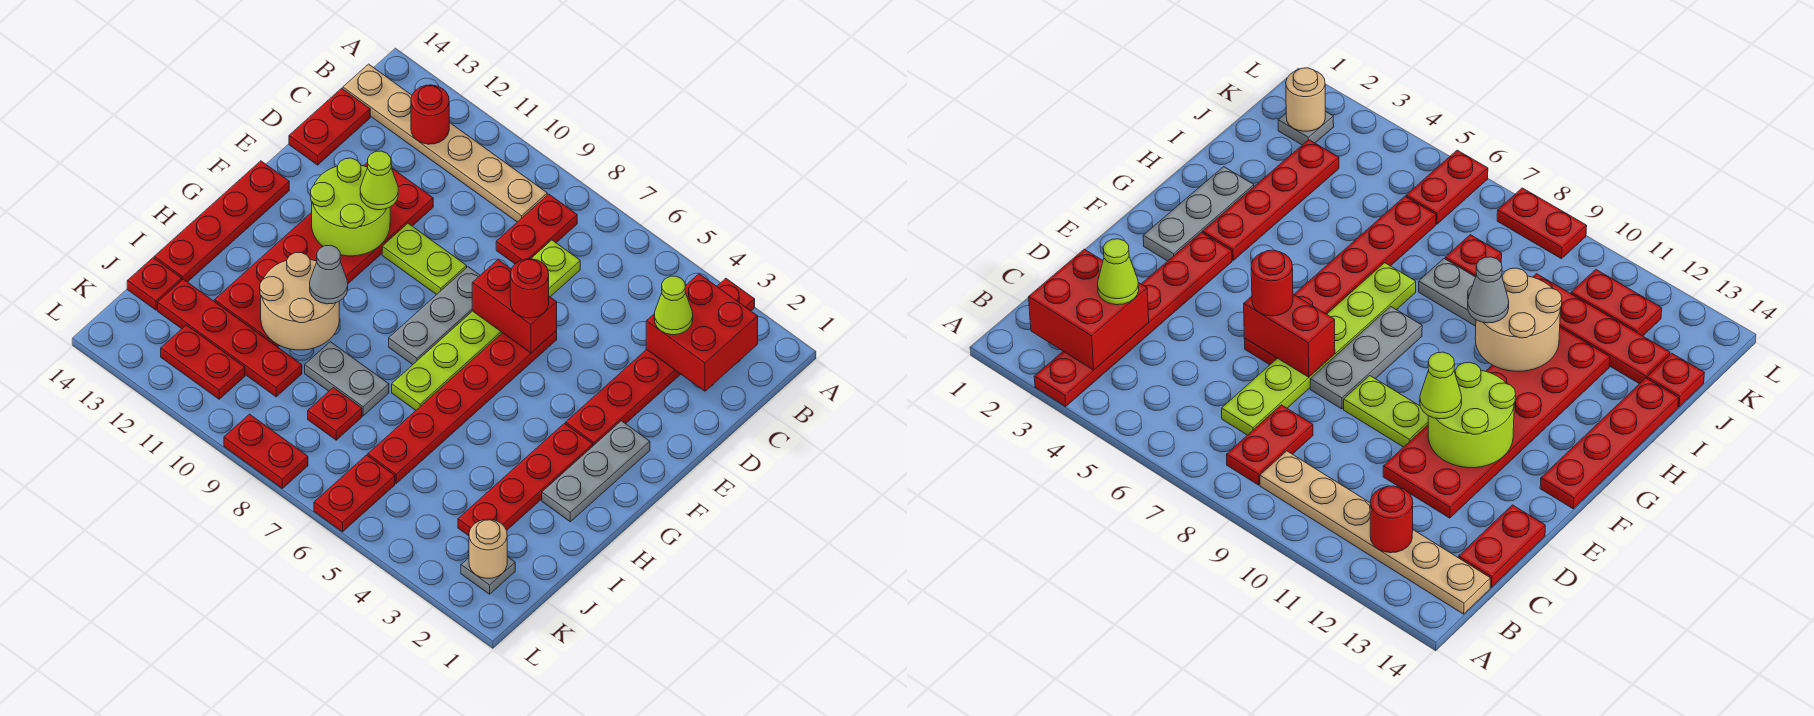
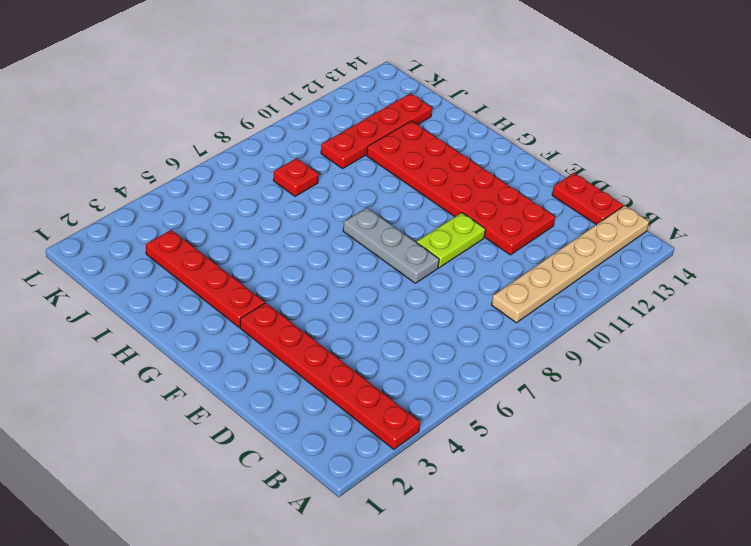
none -> red plate B8:C8 level 1
none -> lime plate C7:H7 level 1
none -> red plate E6:J6 level 1
none -> grey plate F2:H2 level 1

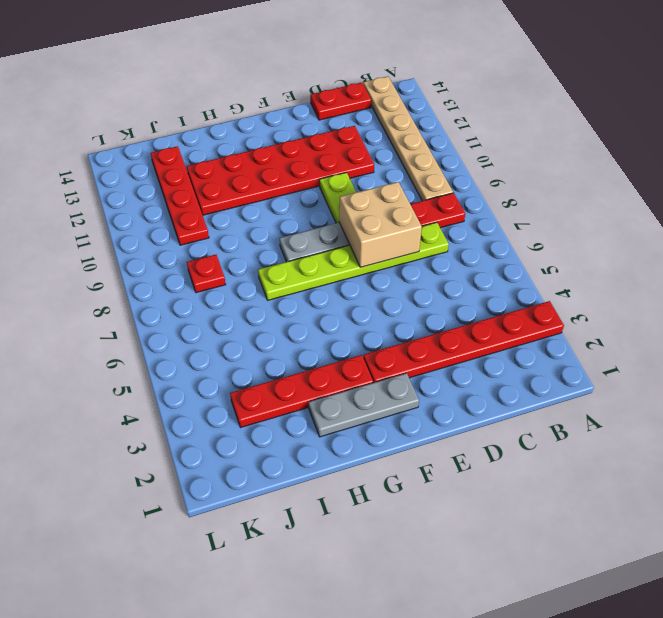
tan brick D7:E8 level 2 -> red brick E6:E7 level 2
none -> red plate E6:J6 level 1
none -> red plate F14:I14 level 1
none -> grey plate I8:I9 level 1
none -> red plate J14 level 1

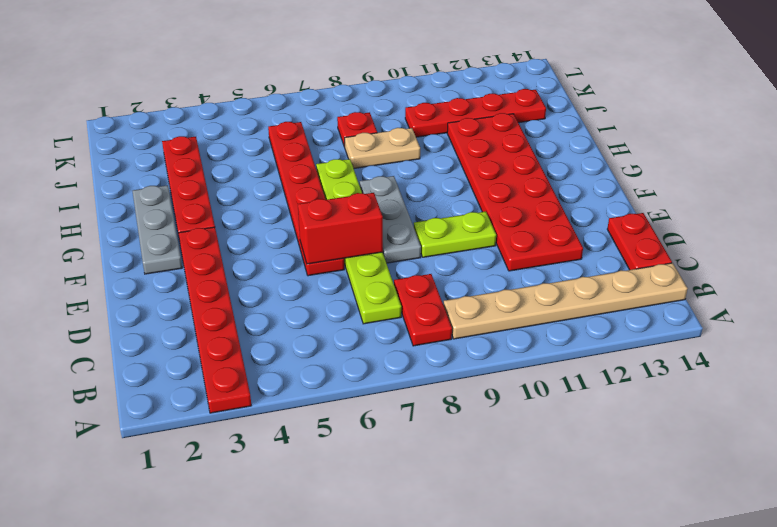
tan plate I8:I9 level 1 -> grey plate I8:I9 level 1
none -> red plate F14:I14 level 1
none -> red plate J14 level 1
none -> grey plate K2 level 1
none -> red plate K6:L6 level 1

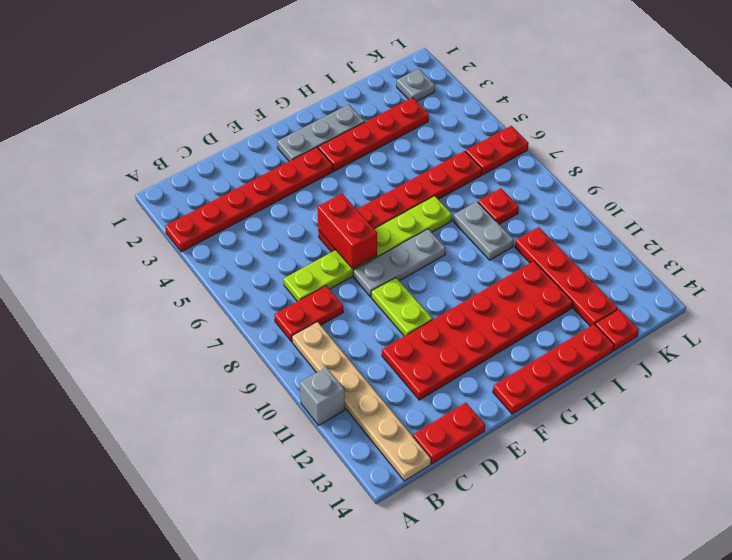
grey brick A11 level 1 -> none
none -> red plate K11:K12 level 1
none -> red plate L8:L9 level 1
none -> red brick B2:C3 level 2
none -> red round brick B12 level 2

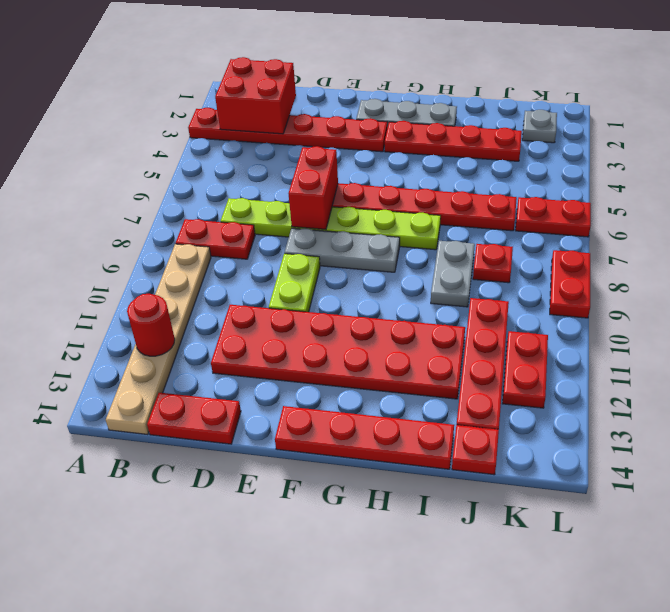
none -> lime round brick E11:F12 level 2
none -> tan round brick H10:I11 level 2
none -> tan round brick K2 level 2
none -> lime cone C3 level 3

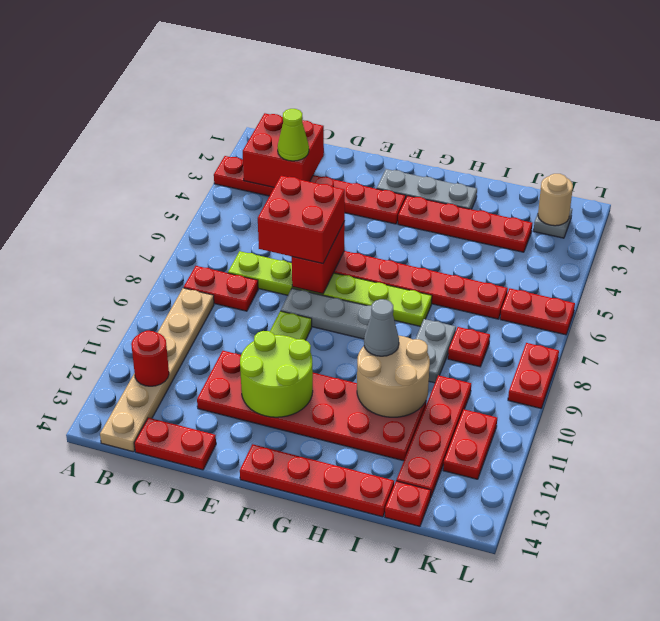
red brick D6:E7 level 3 -> red round brick E6 level 3
none -> lime cone E11 level 3

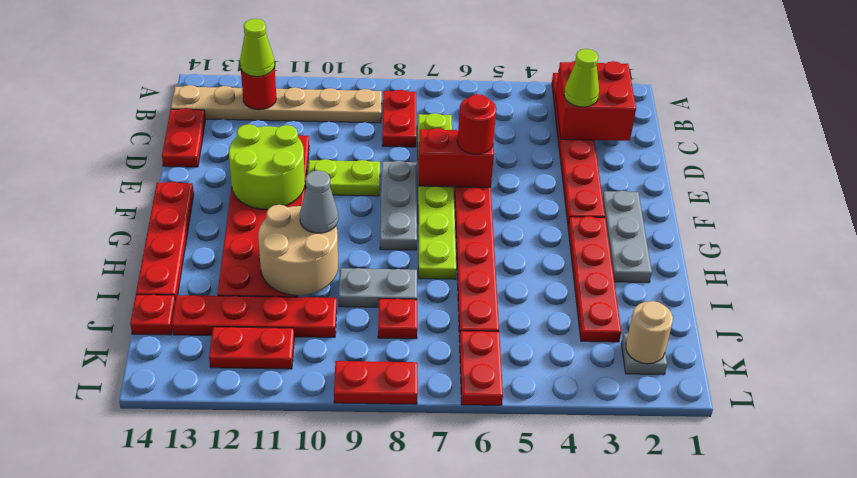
lime cone B12 level 3 -> lime cone E11 level 3

